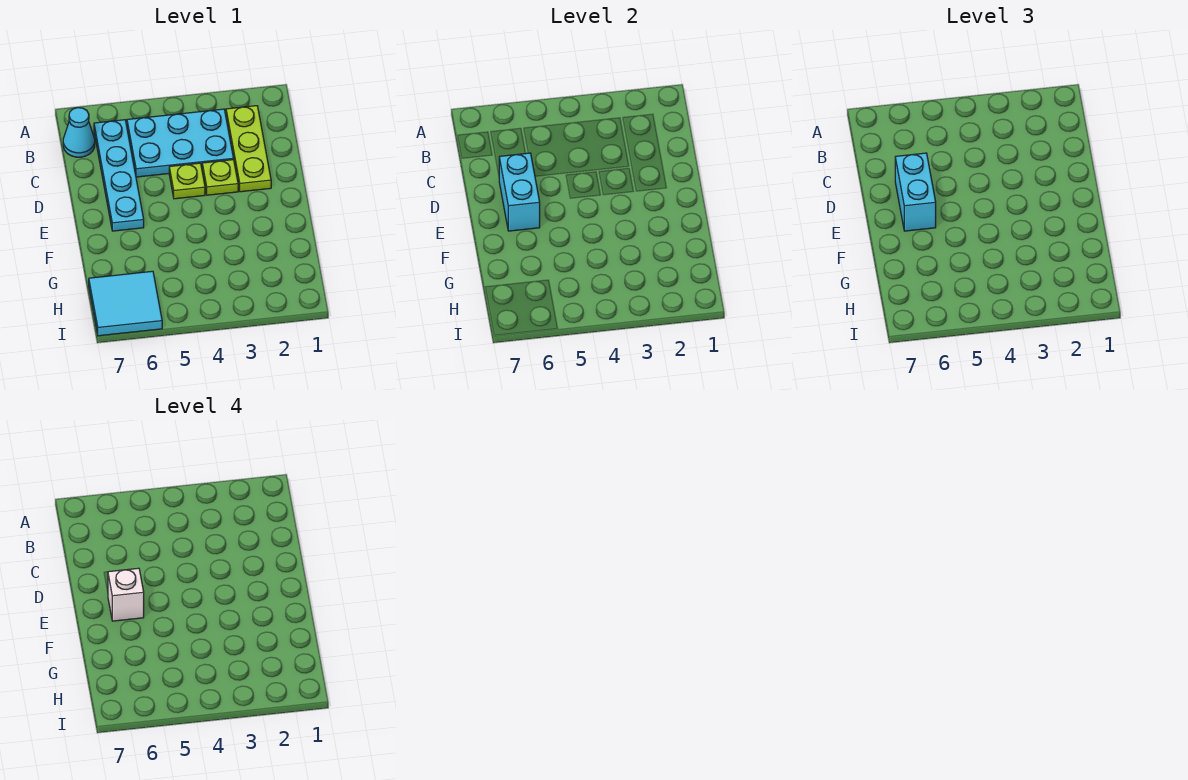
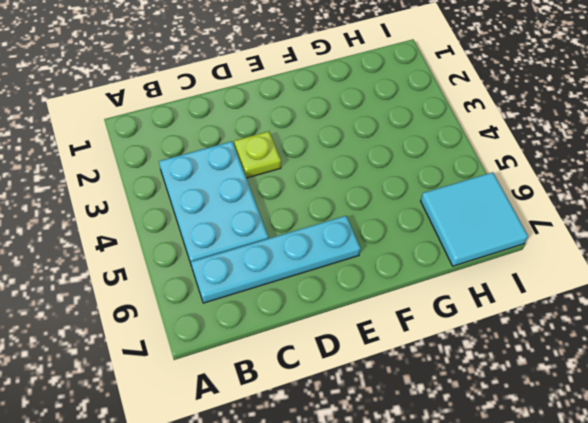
none -> lime plate B2:D2 level 1
none -> cyan cone B7 level 1

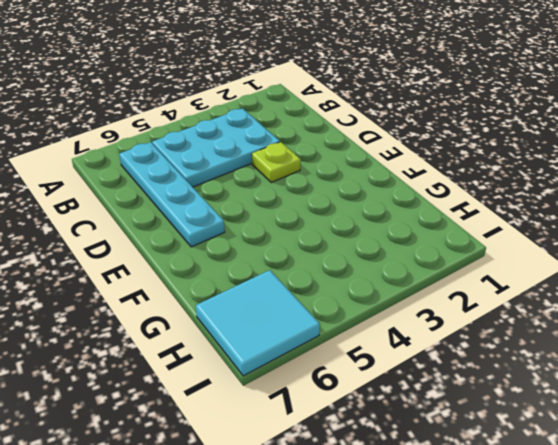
none -> lime plate B2:D2 level 1
none -> cyan cone B7 level 1

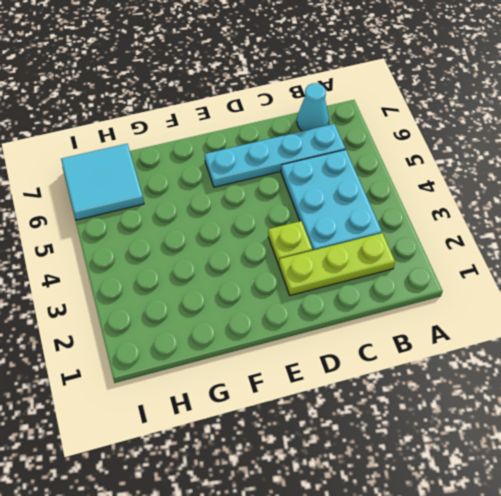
none -> lime plate D4 level 1
none -> cyan brick D6:E6 level 2

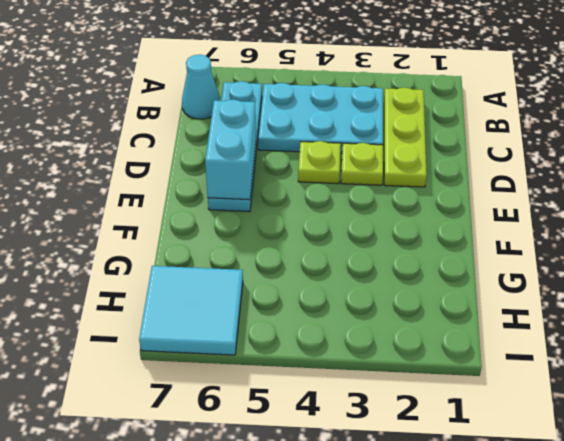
none -> cyan brick D6:E6 level 3
none -> white brick E6 level 4

